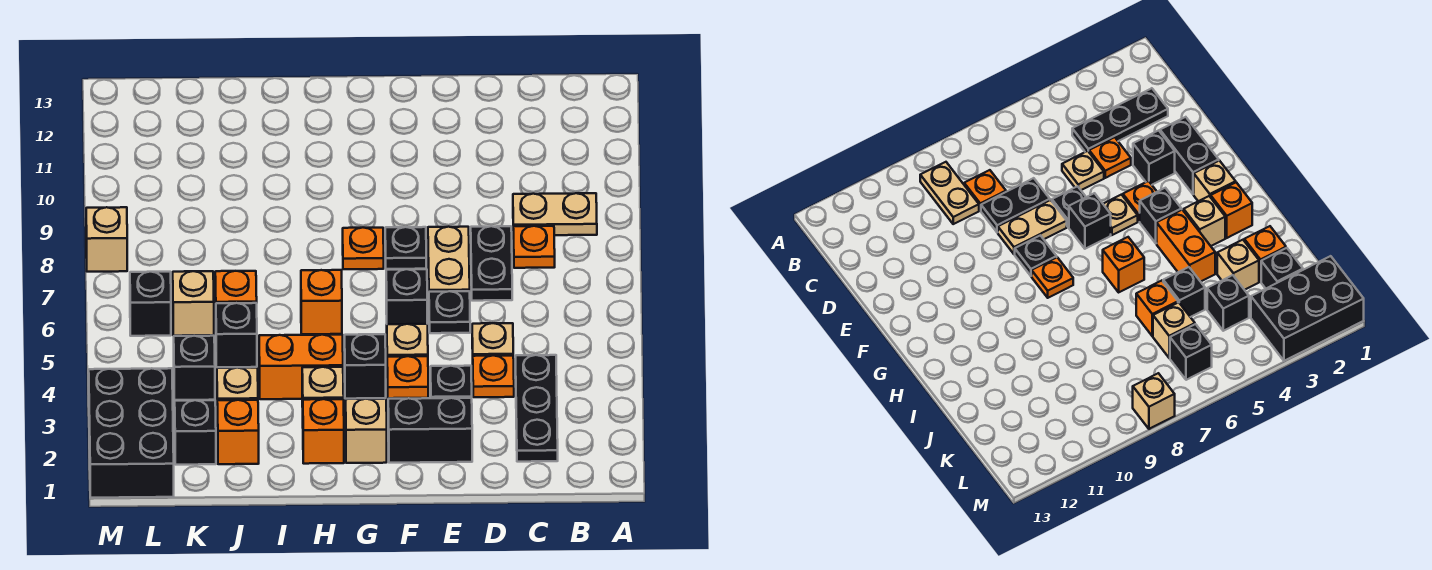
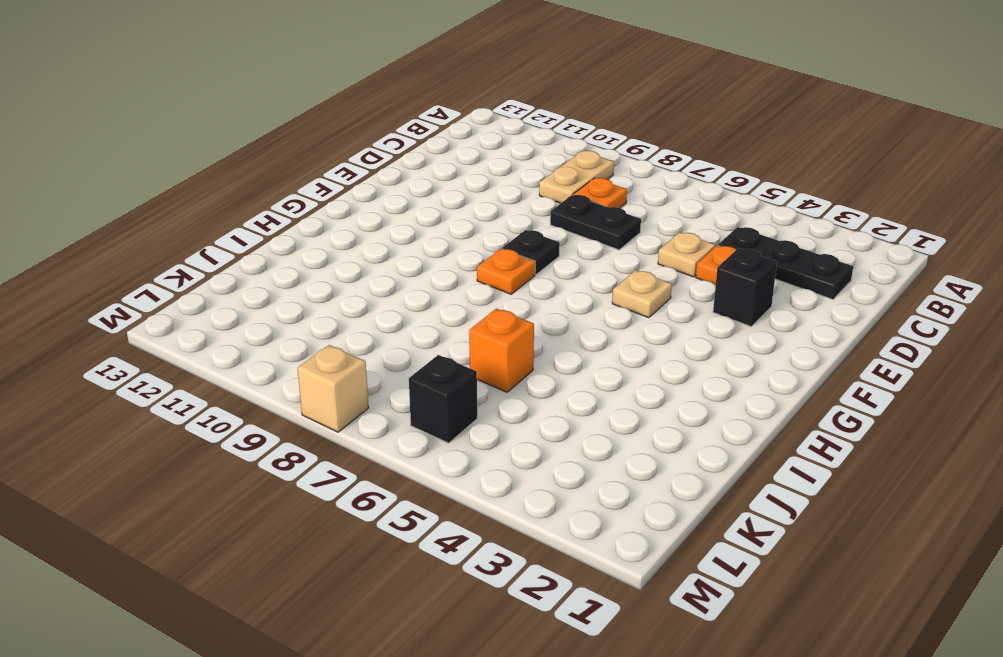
none -> black brick E2:F2 level 1
none -> black plate E6 level 1
none -> tan plate E7:E8 level 1
none -> orange plate F4 level 1

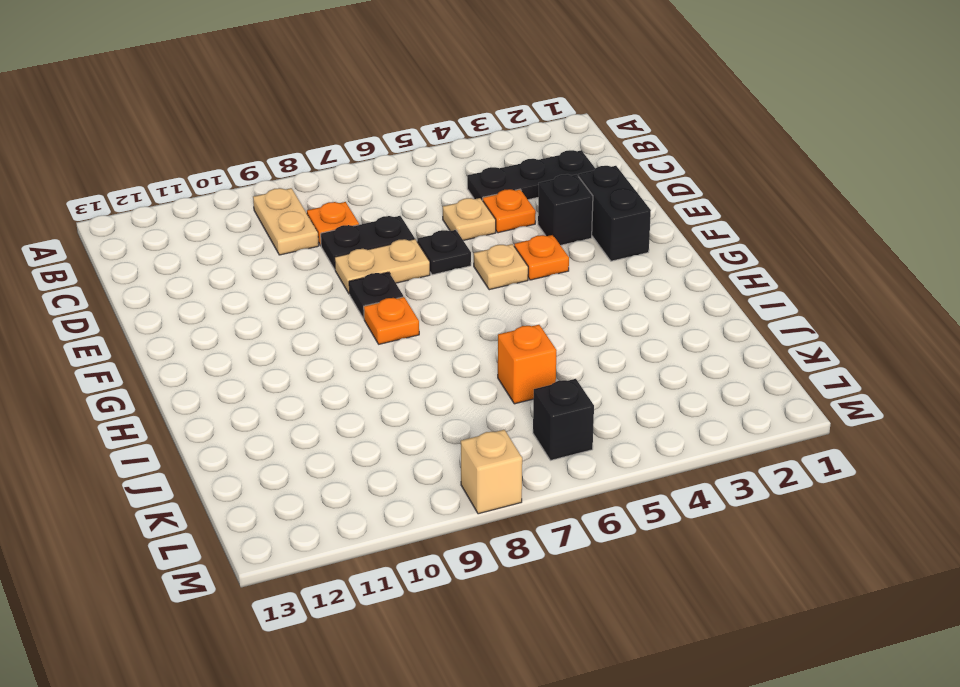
none -> black brick F6 level 1
none -> tan brick G2 level 1
none -> black brick G4 level 1
none -> orange brick H2 level 1

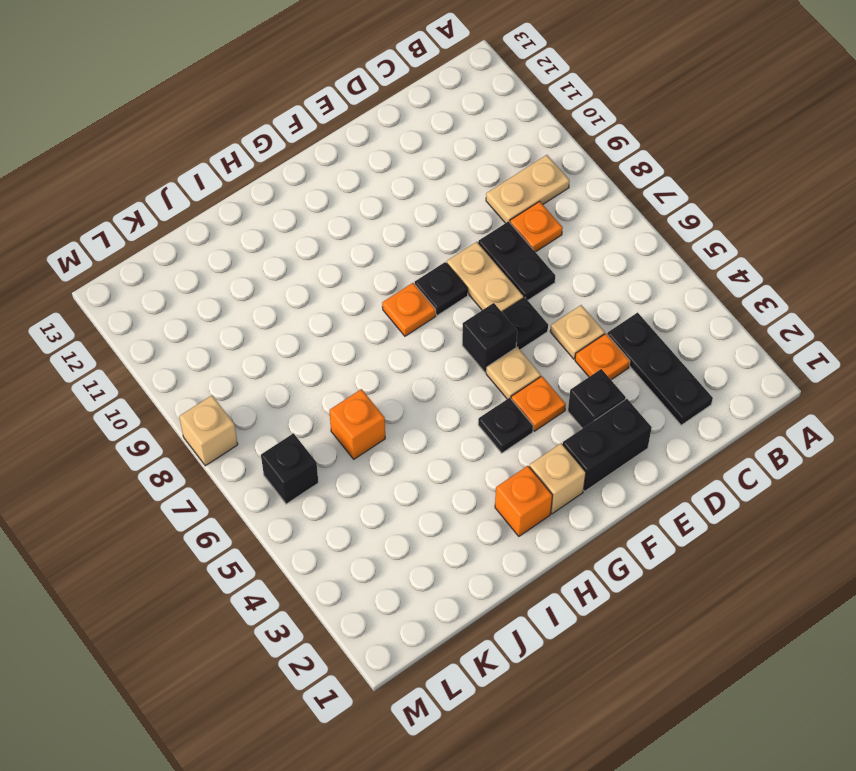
black plate G4 level 1 -> black brick G4 level 1
none -> tan brick H3 level 1
none -> orange brick H4:I4 level 1
none -> orange brick H6 level 1
none -> orange brick J2 level 1

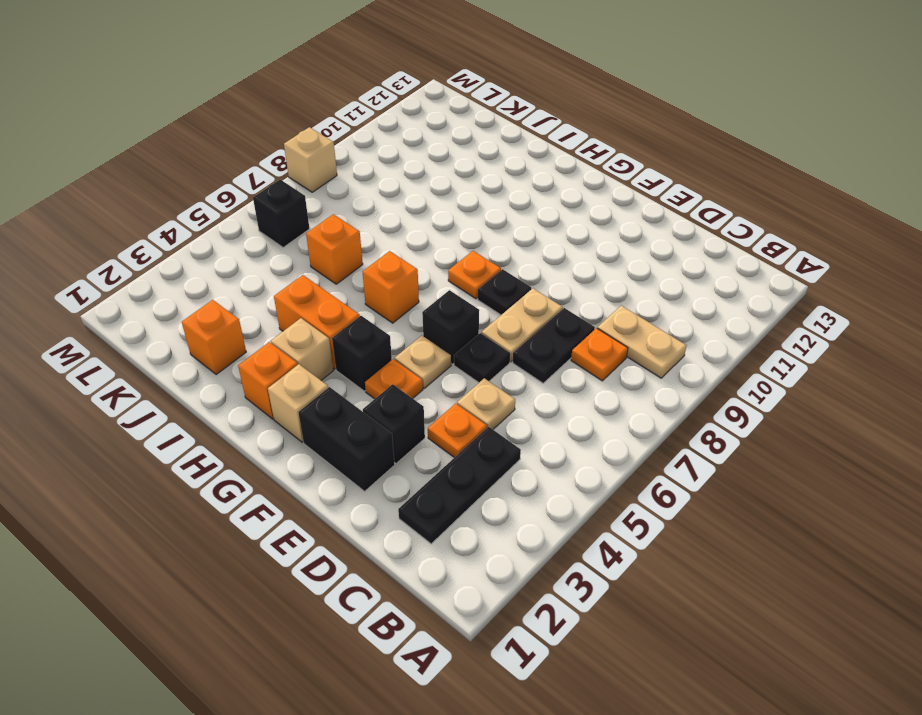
none -> tan brick J3 level 1
none -> black brick J5 level 1
none -> black brick K2 level 1
none -> black brick K4 level 1

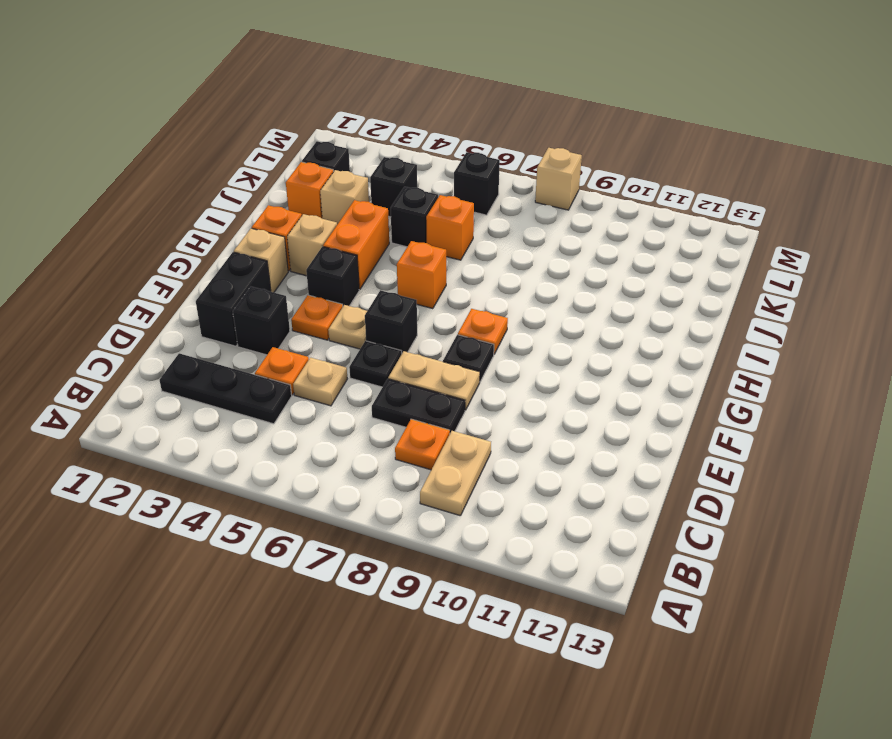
none -> tan brick K6 level 1
none -> black brick L1:M3 level 1

